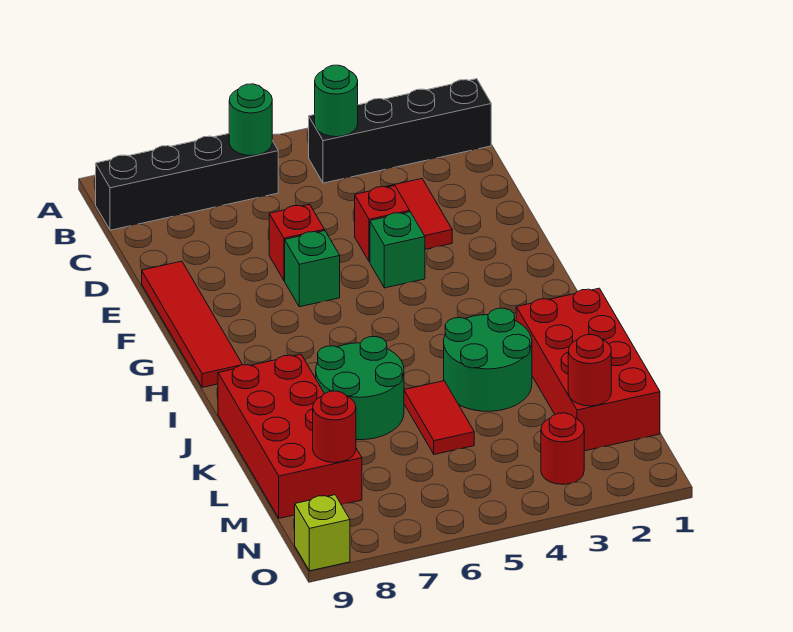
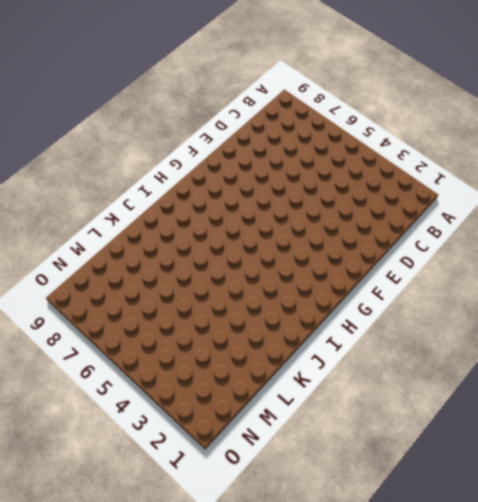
none -> black brick B1:B4 level 1
none -> black brick B6:B9 level 1
none -> red tile D3:E3 level 1

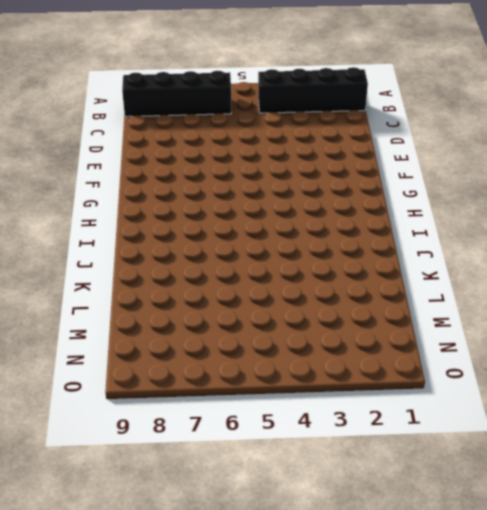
none -> red tile D3:E3 level 1
none -> red brick E4 level 1
none -> red brick E6 level 1

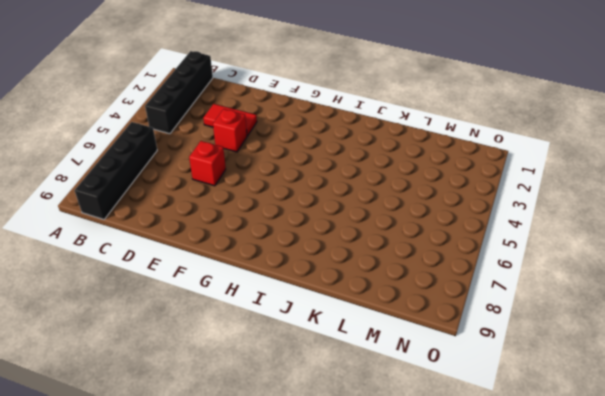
none -> red tile E9:H9 level 1
none -> green brick F4 level 1
none -> green brick F6 level 1

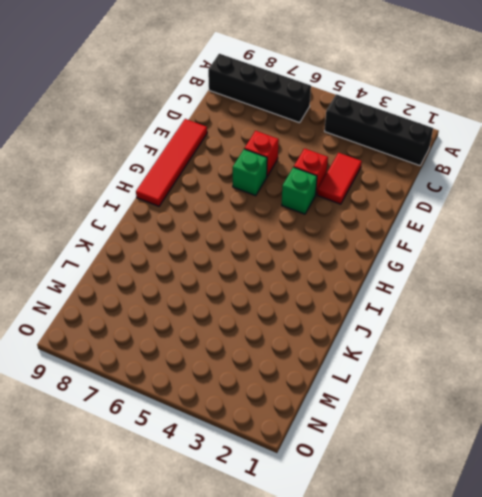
none -> red brick J1:M2 level 1
none -> green round brick J3:K4 level 1
none -> green round brick J6:K7 level 1

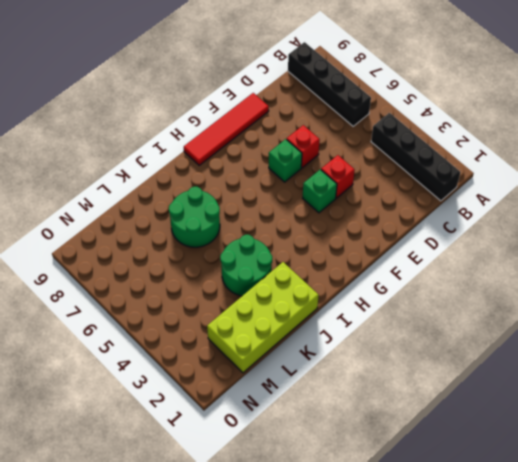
lime brick J1:M2 level 1 -> red brick J1:M2 level 1
none -> red tile D3:E3 level 1
none -> red brick J8:M9 level 1
none -> red tile K5:L5 level 1

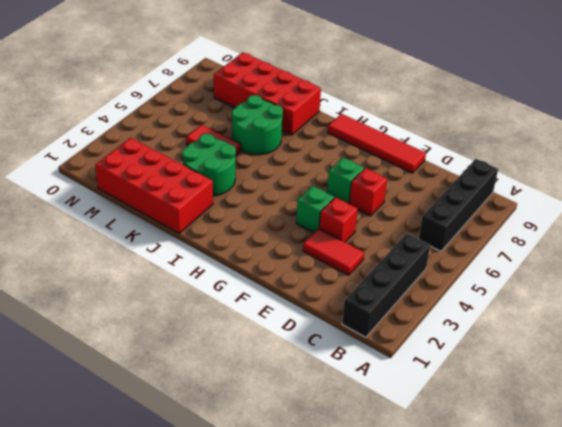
none -> red round brick N3 level 1
none -> lime brick O9 level 1
none -> green round brick B4 level 2

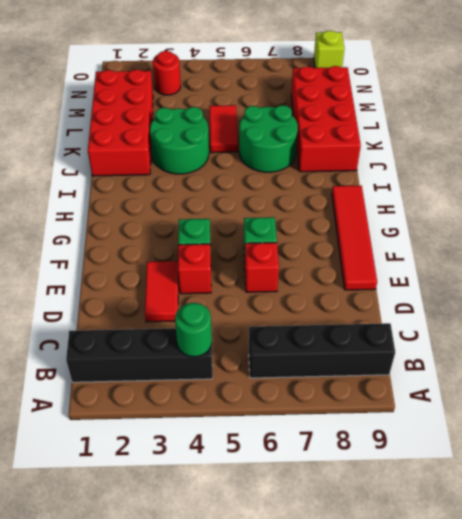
none -> green round brick B6 level 2
none -> red round brick M2 level 2
none -> red round brick M8 level 2

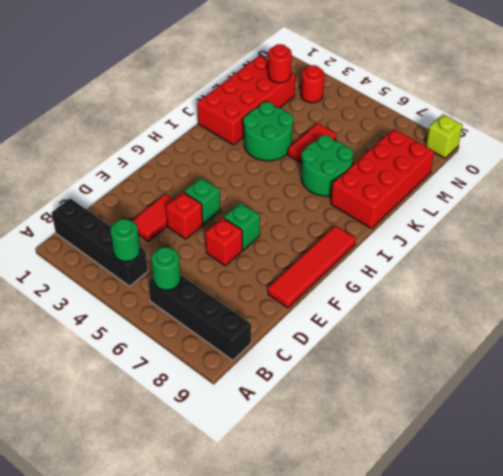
none -> red round brick M8 level 2

